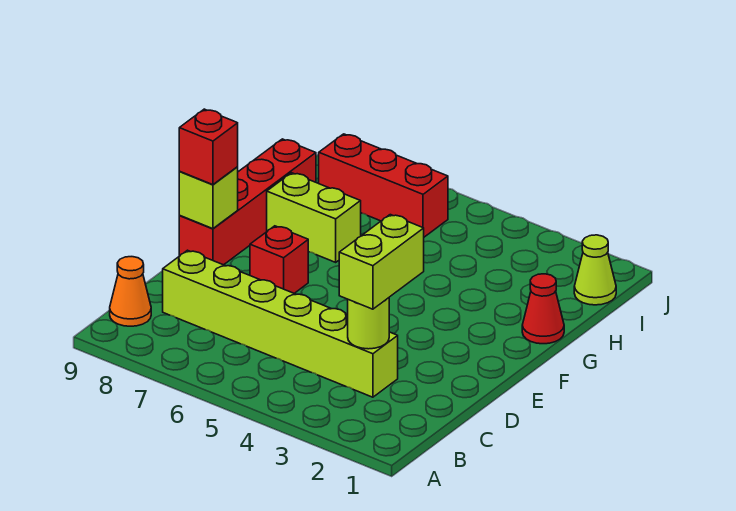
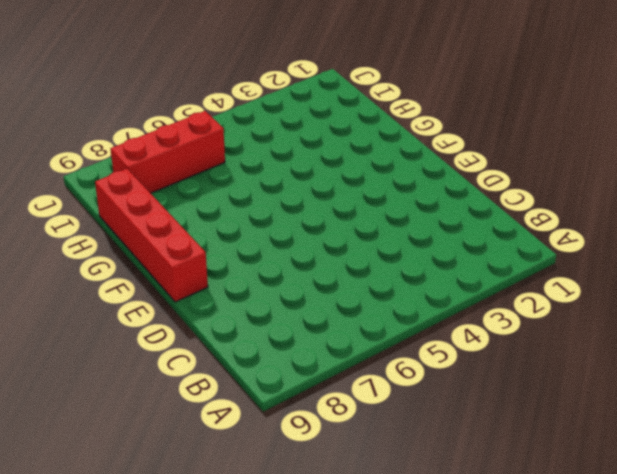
none -> orange cone B9 level 1
none -> lime brick C3:C8 level 1
none -> red brick E7 level 1

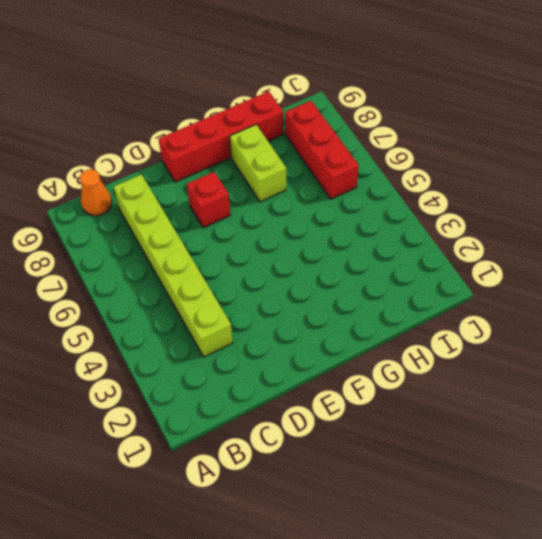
none -> red cone G1 level 1
none -> lime cone I1 level 1
none -> lime round brick C3 level 2

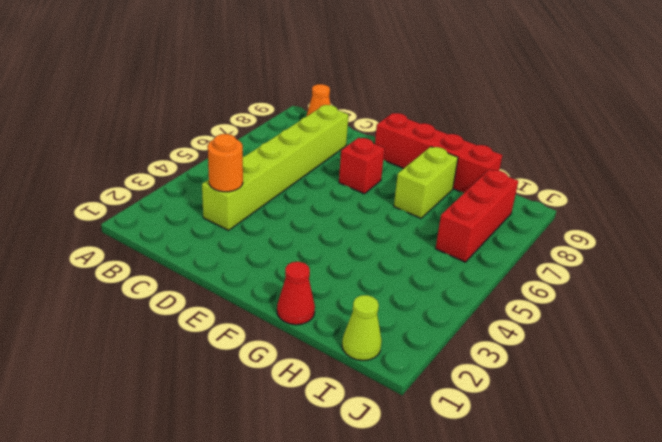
orange round brick C3 level 2 -> lime round brick C3 level 2
none -> lime brick E9 level 2
none -> lime brick C3:D3 level 3
none -> red brick E9 level 3

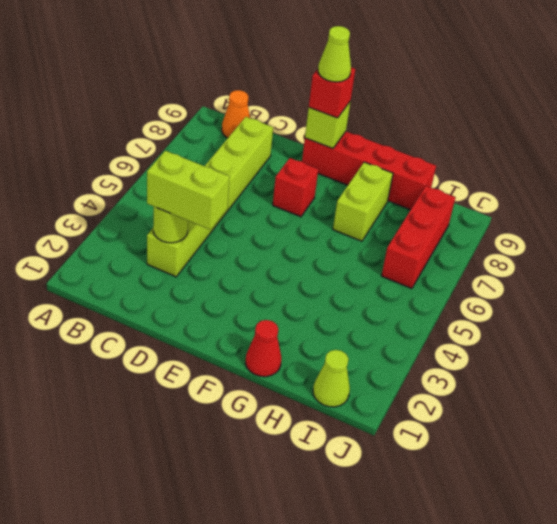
lime cone E9 level 4 -> none

